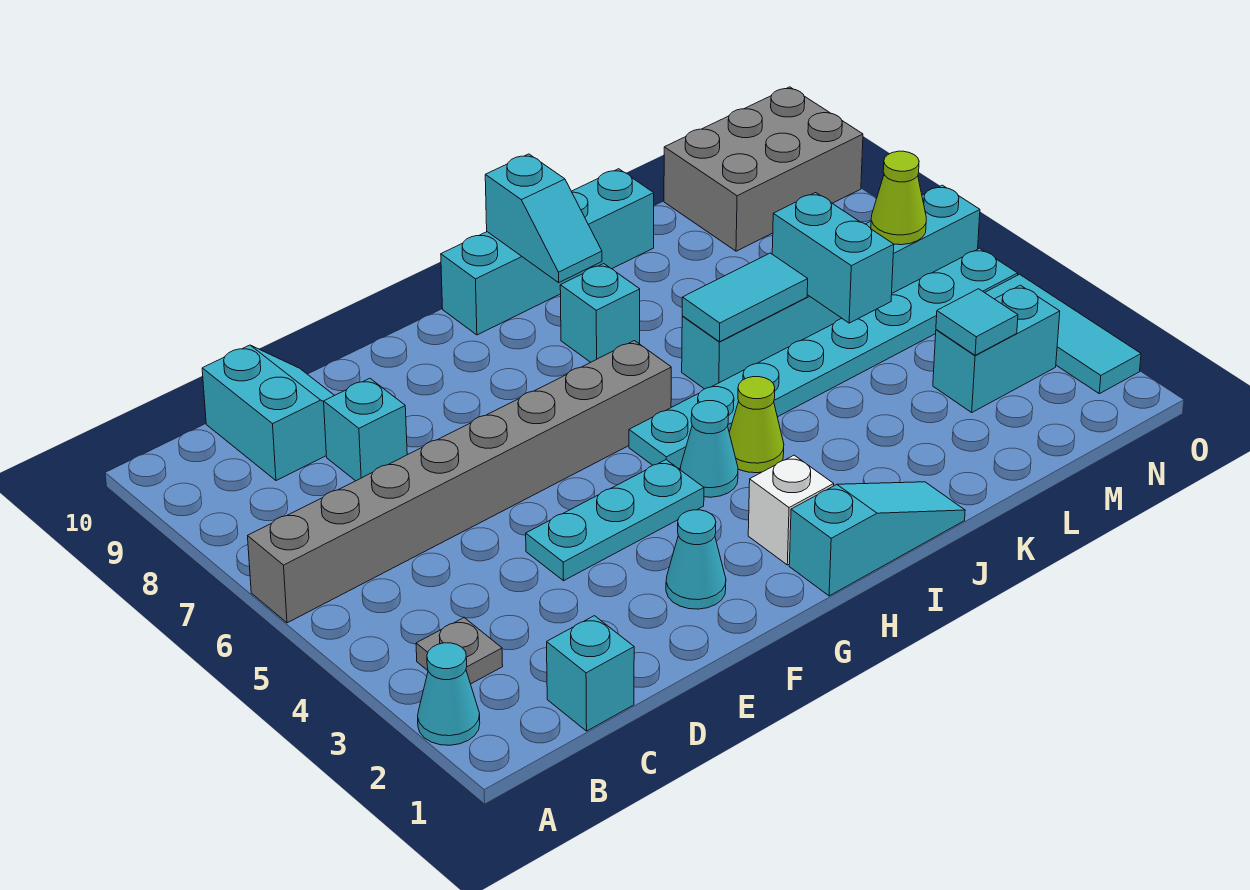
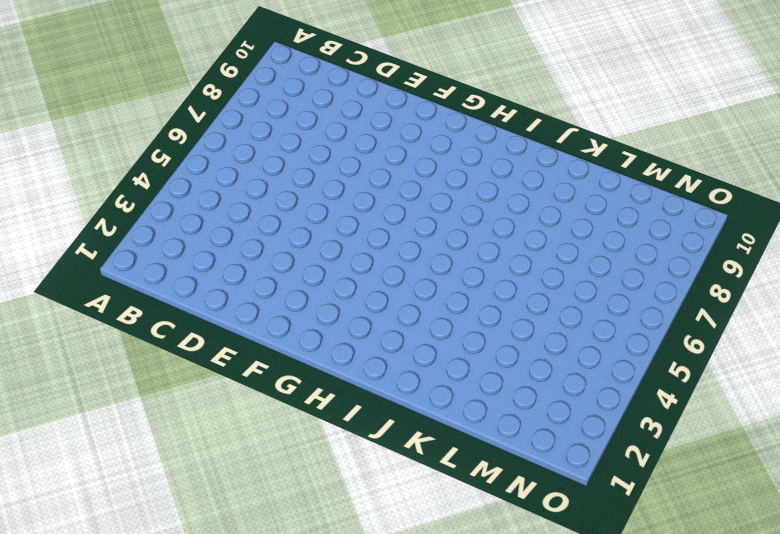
none -> cyan cone A2 level 1
none -> grey brick A6:H6 level 1
none -> grey plate B3 level 1

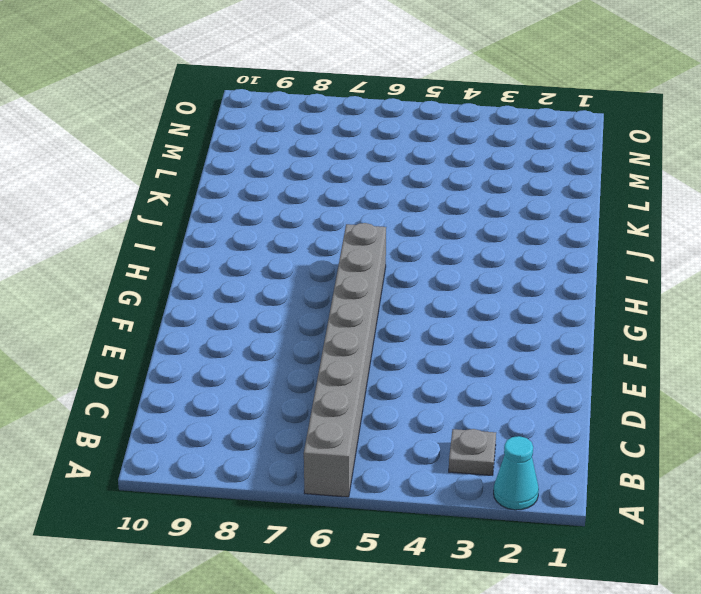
none -> cyan brick C1 level 1
none -> cyan slope C9:D10 level 1 top C
none -> cyan brick D8 level 1

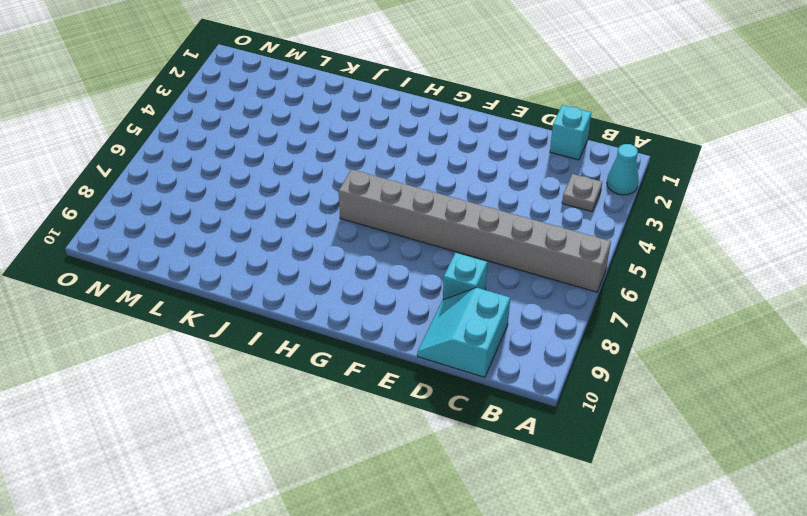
none -> cyan plate E4:G4 level 1
none -> cyan cone F2 level 1
none -> cyan slope H1:J1 level 1 top H

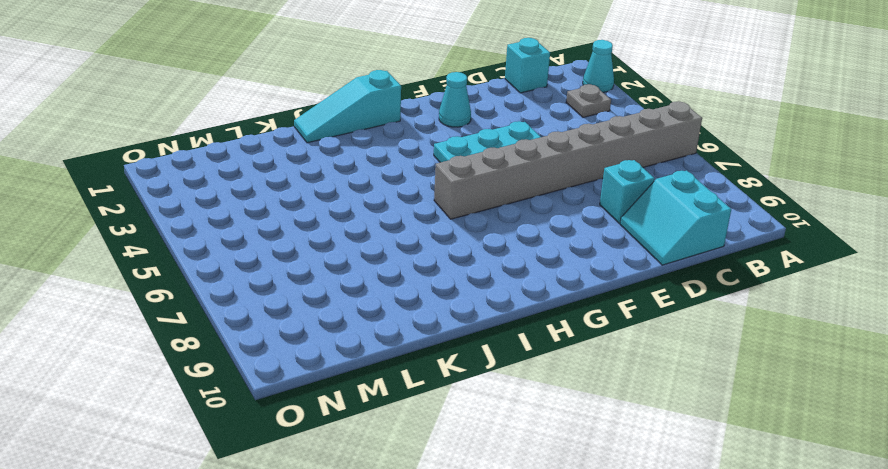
none -> white brick H2 level 1
none -> cyan cone H4 level 1
none -> cyan plate H5:O5 level 1

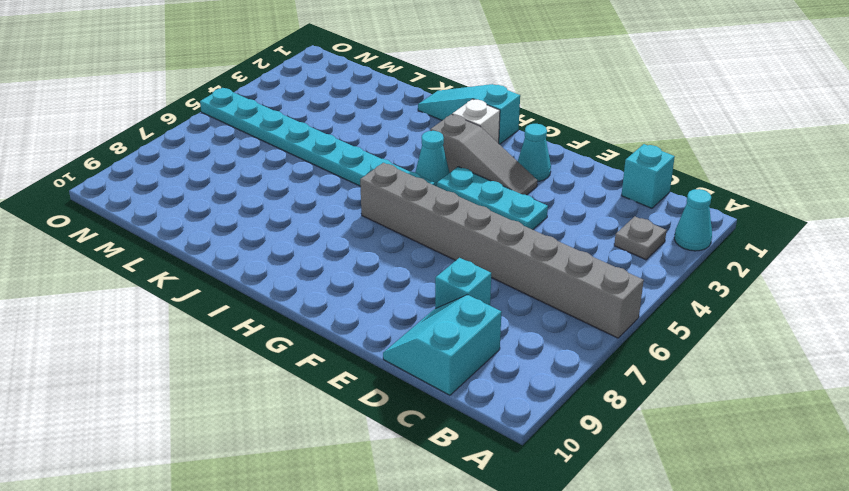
grey slope F3:H3 level 1 top H -> none
none -> cyan brick H10:K10 level 1
none -> lime cone I4 level 1
none -> cyan brick I8 level 1

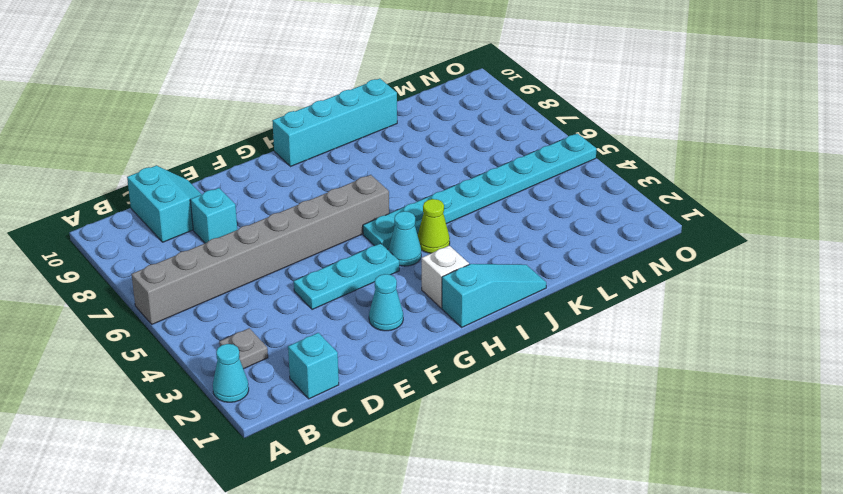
none -> cyan brick I8 level 1
none -> cyan brick J6:O6 level 1
none -> cyan brick M3:N3 level 1

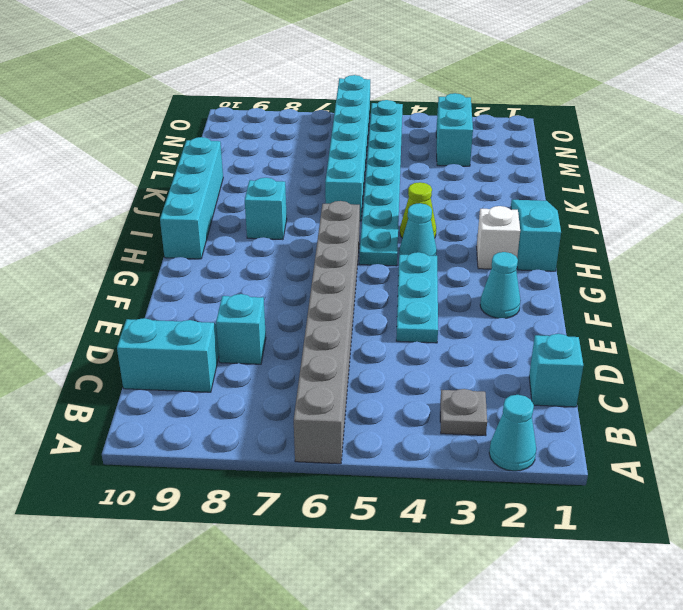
none -> grey brick M9:O10 level 1
none -> cyan tile O2:O4 level 1
none -> cyan slope I9:I10 level 2 top 10

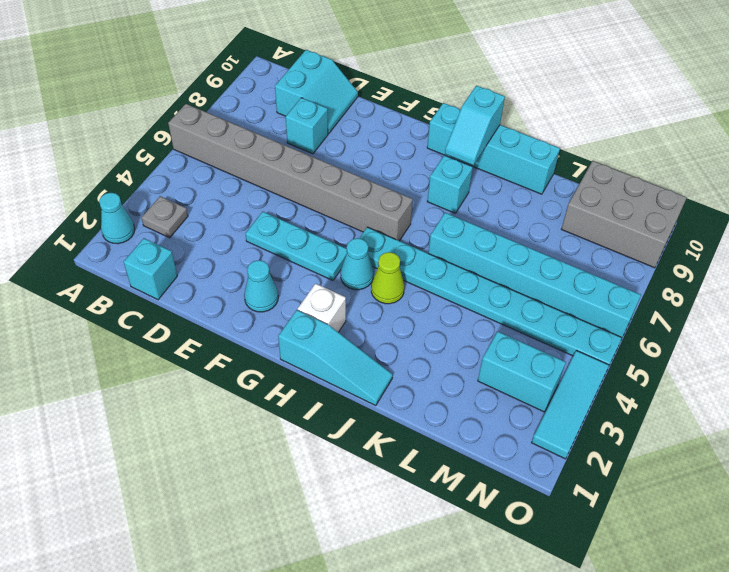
none -> cyan tile J6:K6 level 2
none -> cyan brick L5:L6 level 2
none -> cyan tile M3 level 2

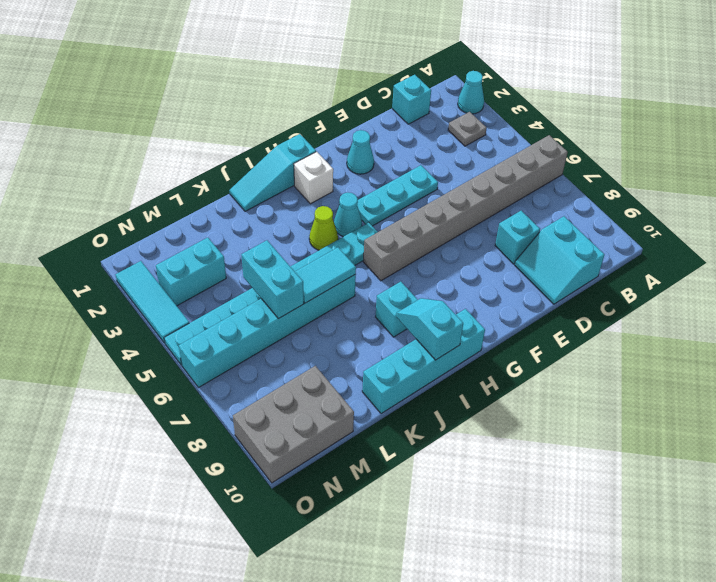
none -> cyan tile M3 level 2
none -> lime cone N6 level 2

